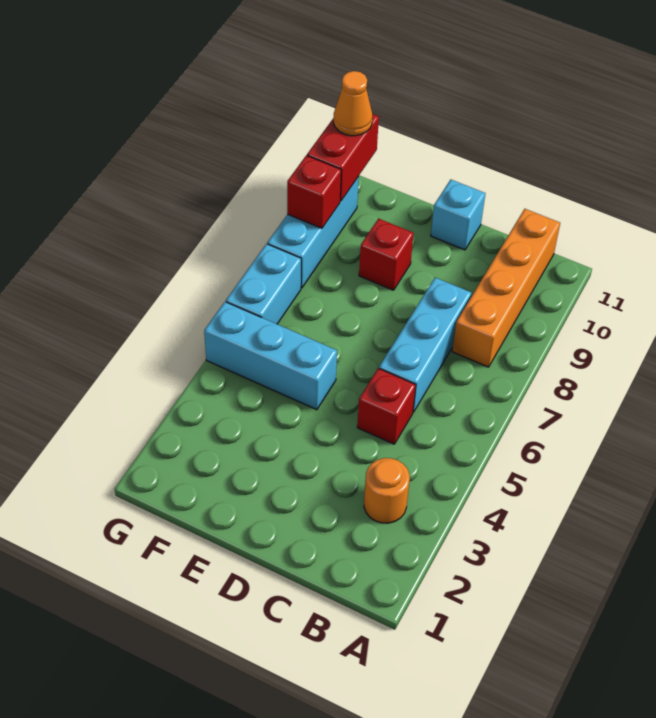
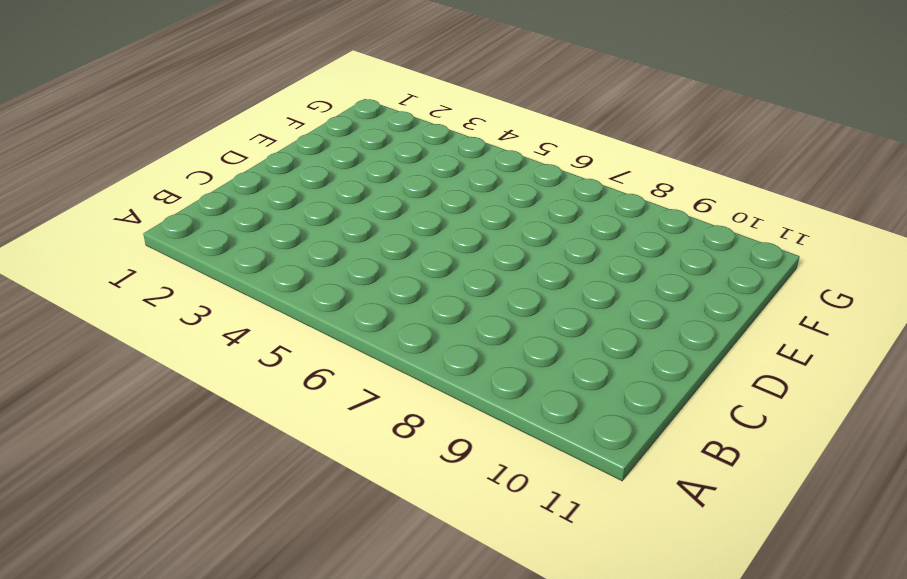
none -> orange round brick B3 level 1
none -> orange brick B8:B11 level 1
none -> red brick C5 level 1

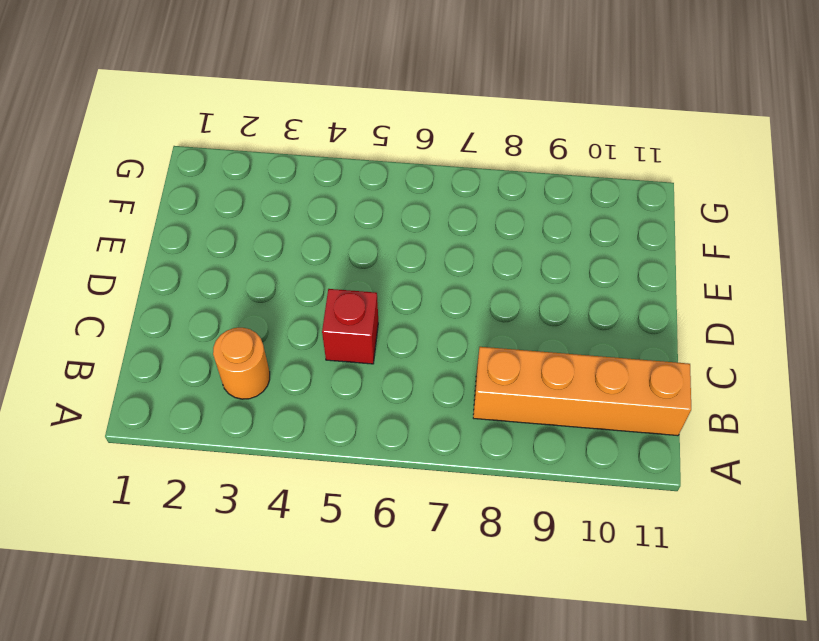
none -> cyan brick C6:C8 level 1
none -> cyan brick D11 level 1
none -> cyan brick E5:G5 level 1

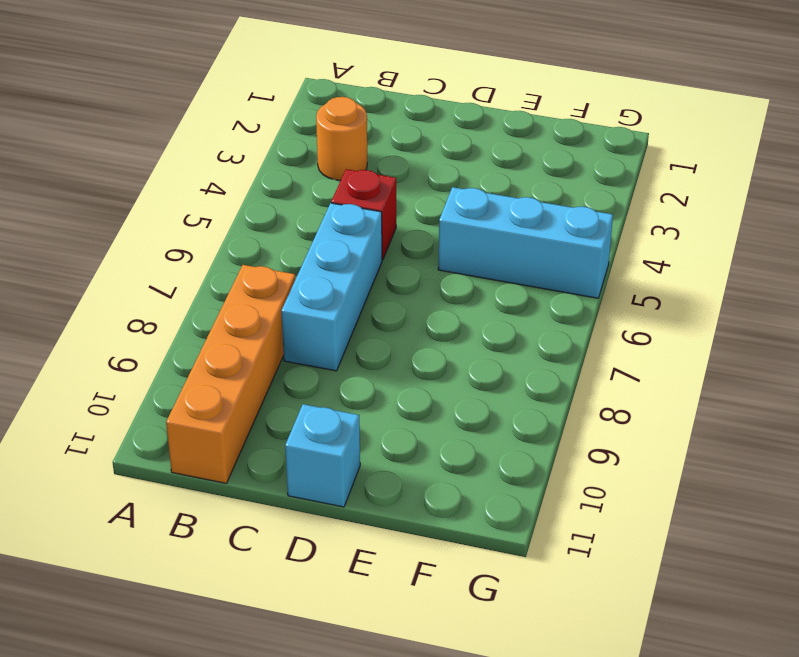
none -> red brick E9 level 1
none -> cyan brick G6:G7 level 1
none -> cyan brick G8:G10 level 1

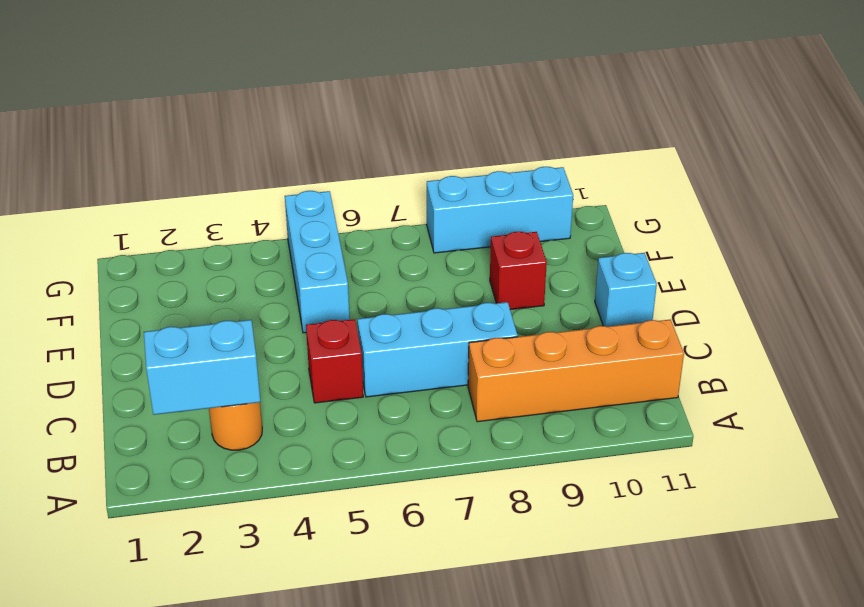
cyan brick B2:B3 level 2 -> cyan brick G6:G7 level 1
none -> red brick G9 level 2
none -> red brick G10:G11 level 2
none -> orange cone G11 level 3

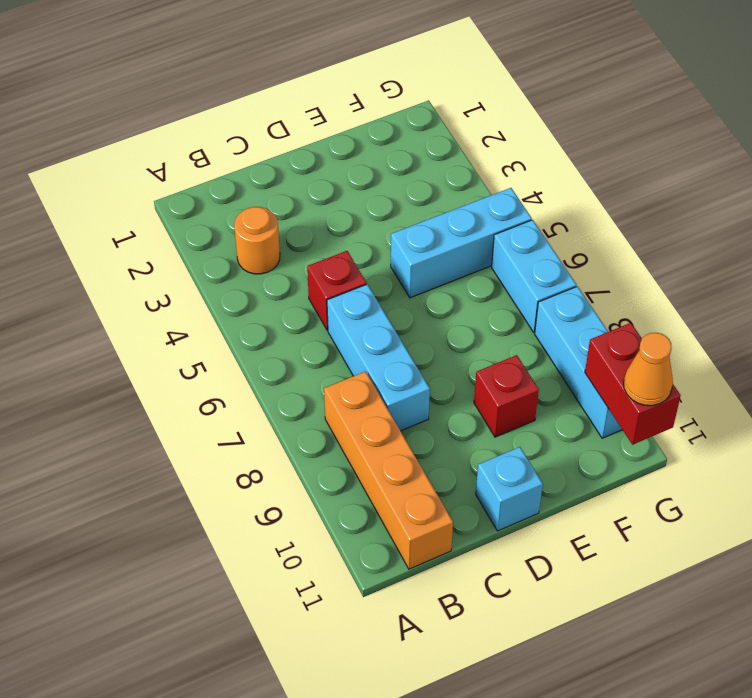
none -> red brick G9 level 2

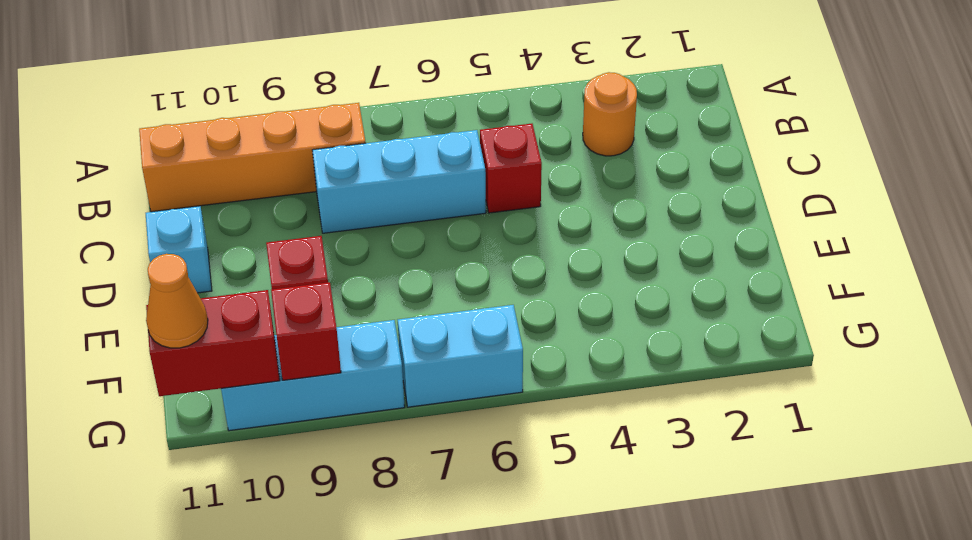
none -> cyan brick E5:G5 level 1

